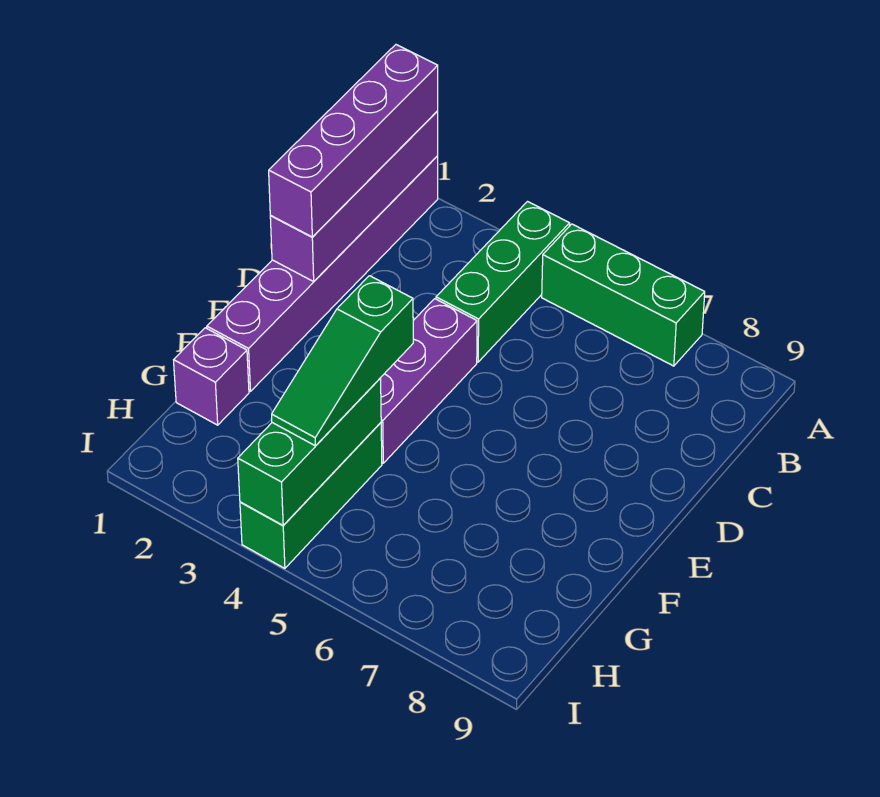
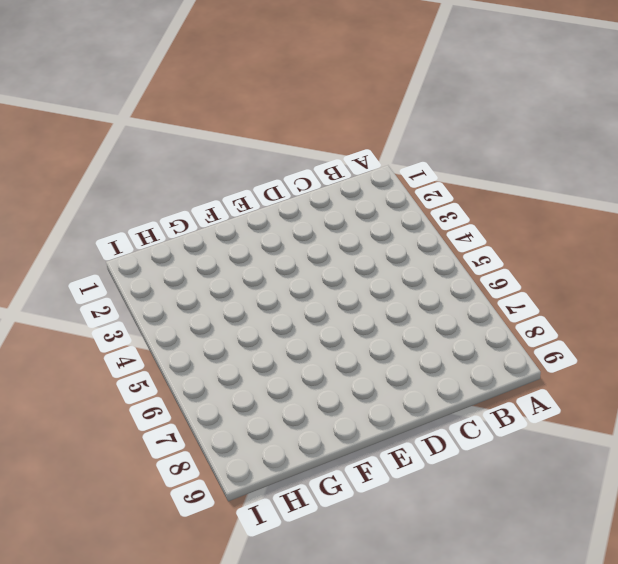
none -> purple brick A1:F1 level 1
none -> green brick A4:C4 level 1

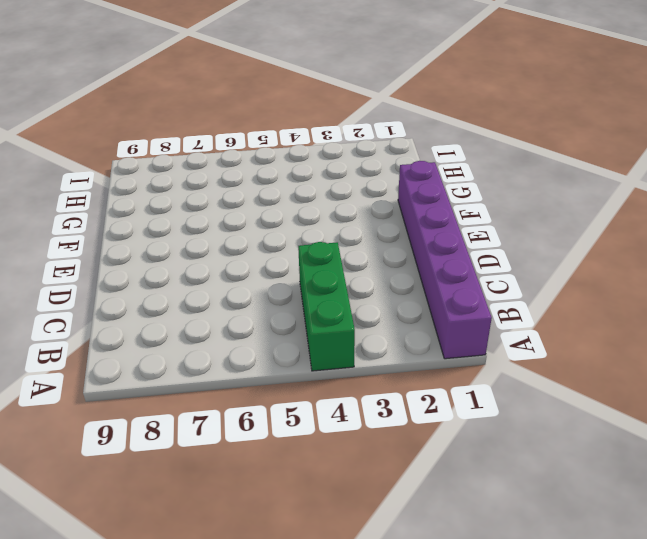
none -> green brick A5:A7 level 1
none -> purple brick D4:F4 level 1

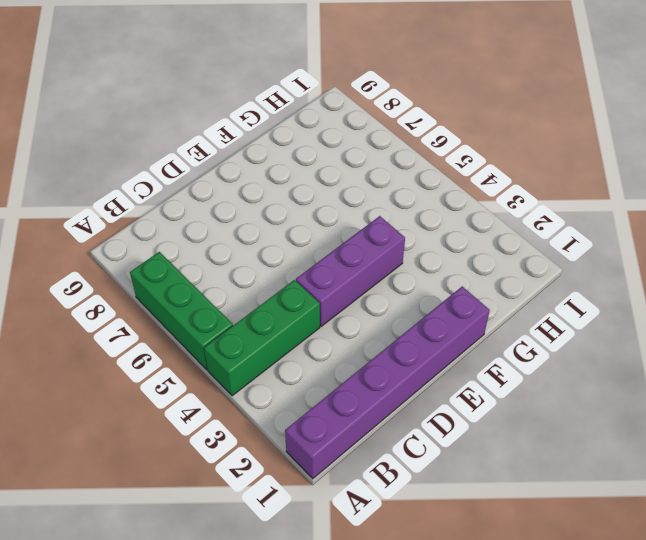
none -> purple brick G1 level 1
none -> green brick G4:I4 level 1

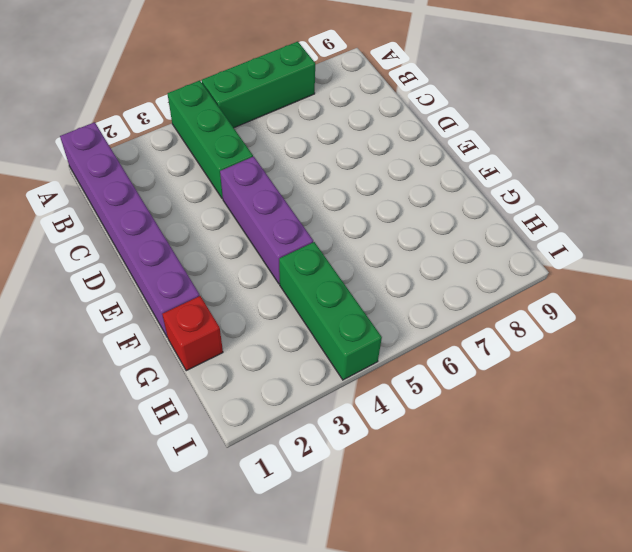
red brick G1 level 1 -> purple brick G1 level 1
none -> purple brick A1:D1 level 2
none -> green brick G4:I4 level 2

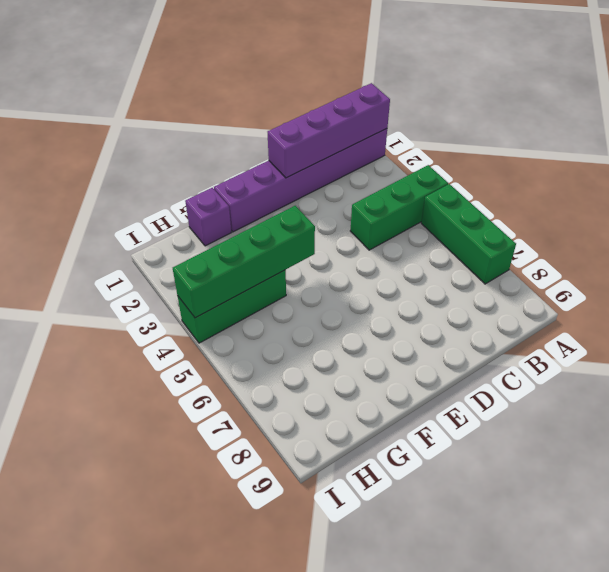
green brick F4:I4 level 2 -> green brick G4:I4 level 2
none -> purple brick D4:F4 level 1
none -> purple brick A1:D1 level 3

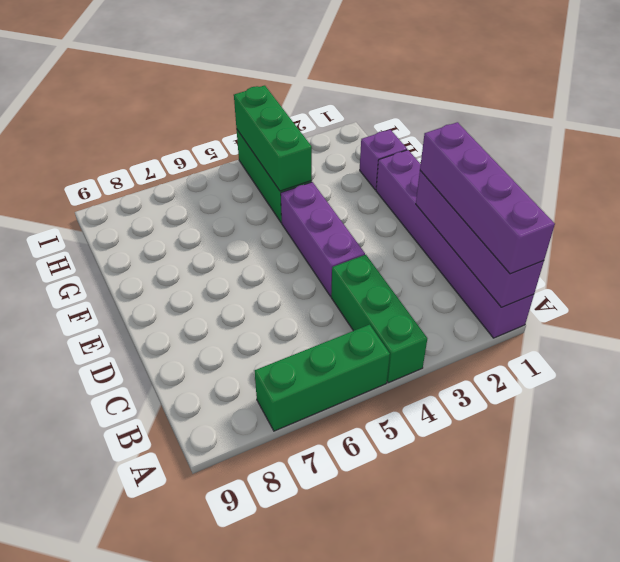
none -> green slope F4:H4 level 3 top F

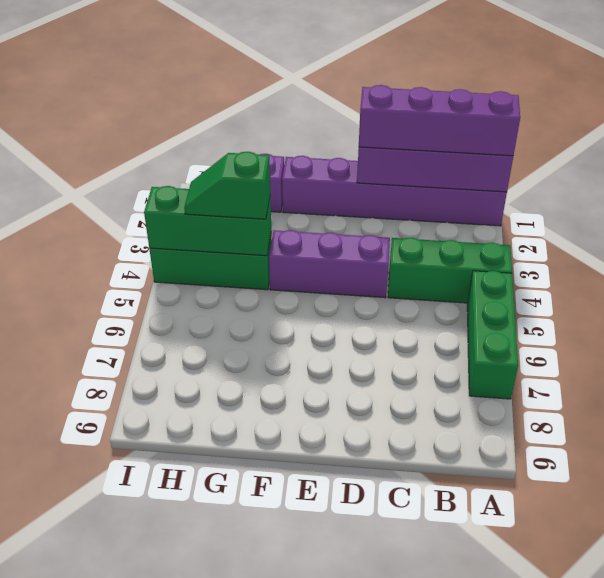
green slope G4:H4 level 3 top G -> green slope F4:H4 level 3 top F

